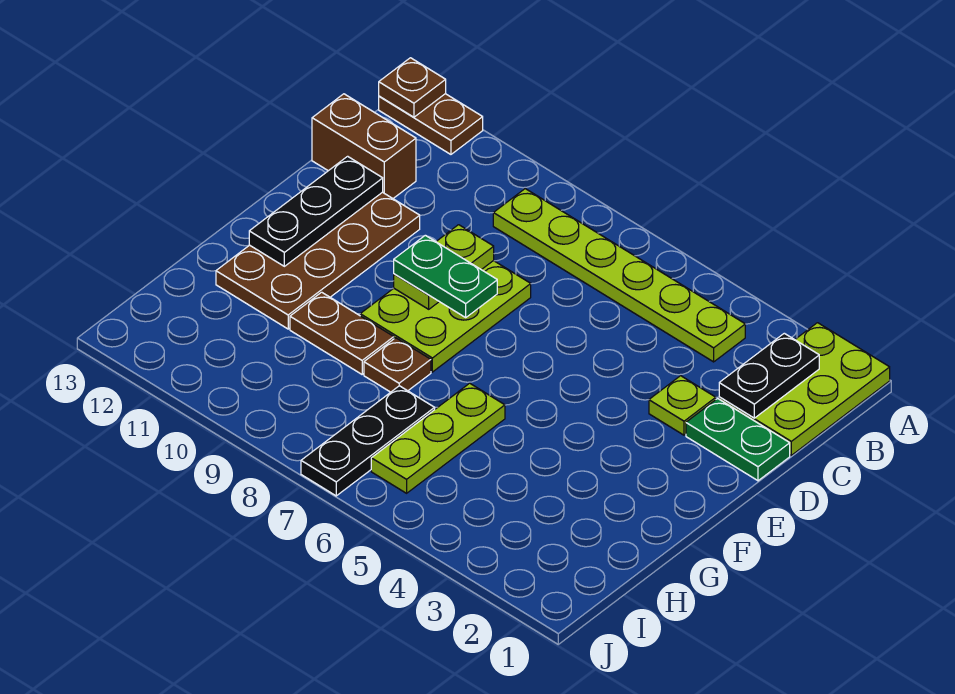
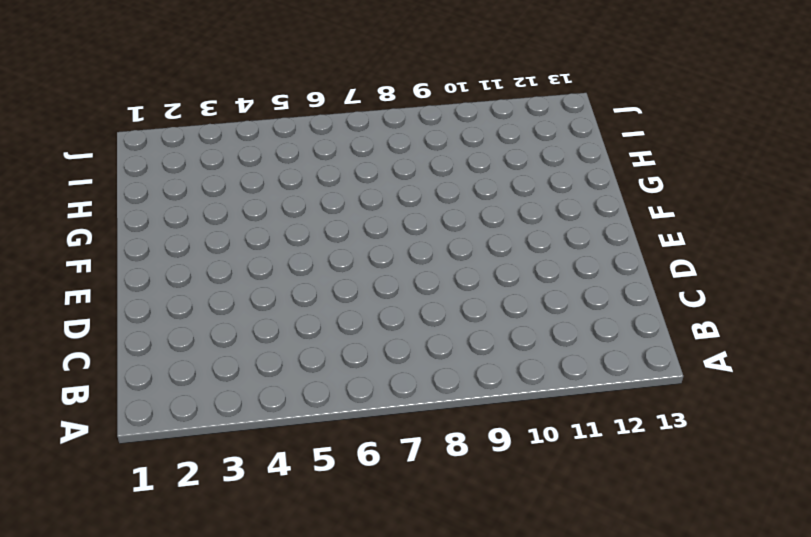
none -> lime plate A1:C2 level 1
none -> brown plate A12:A13 level 1
none -> lime plate B4:B9 level 1

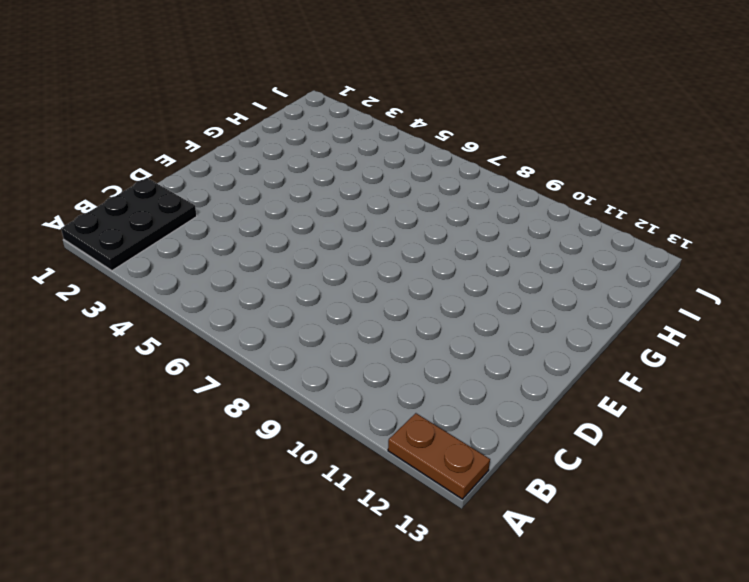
black plate A1:C2 level 1 -> lime plate A1:C2 level 1
none -> lime plate B4:B9 level 1
none -> brown brick C12:C13 level 1
none -> green plate D1:D2 level 1

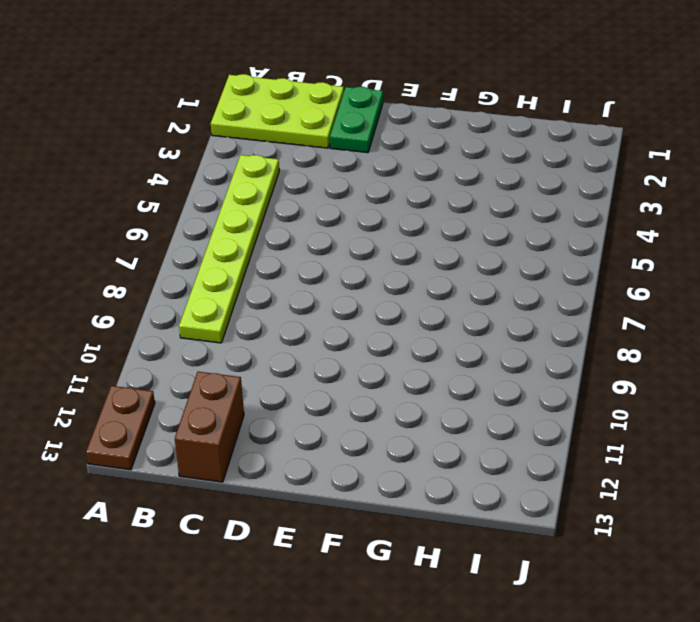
none -> lime plate D3 level 1
none -> lime plate D8:F9 level 1
none -> brown plate D11:G12 level 1

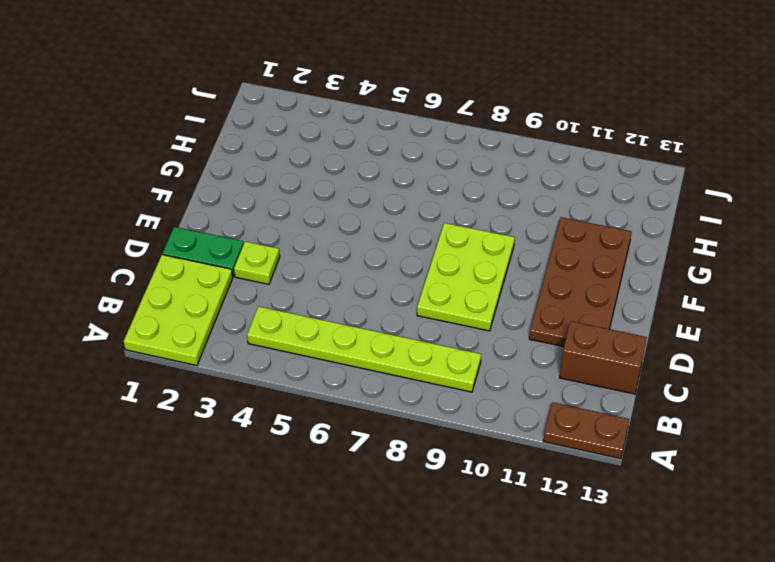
none -> lime plate G6:I6 level 1
none -> brown plate G8 level 1
none -> brown plate G9:G10 level 1

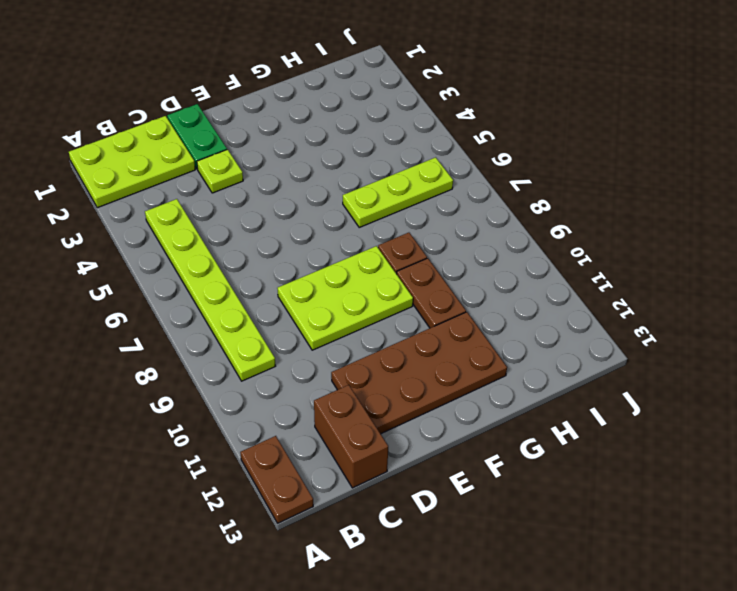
none -> black plate H7:J7 level 1
none -> brown plate A13 level 2
none -> black plate B2:C2 level 2

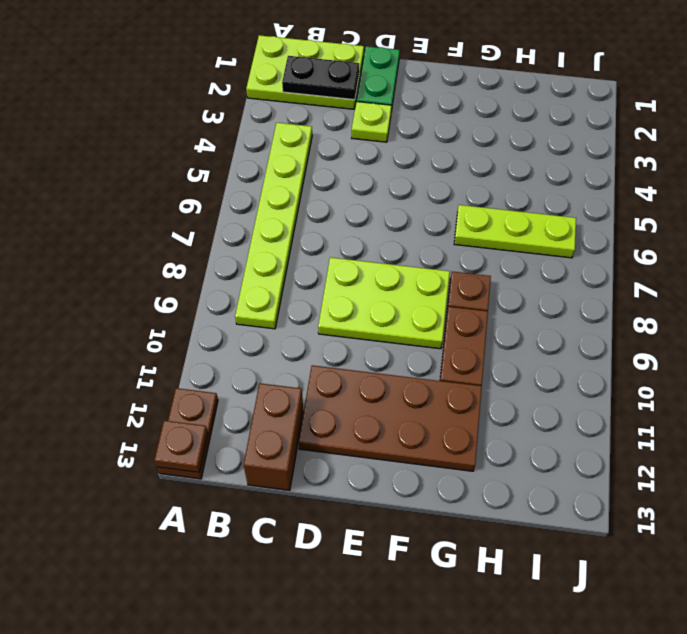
none -> black plate H7:J7 level 1
none -> lime plate D9:E9 level 2
none -> black plate D12:F12 level 2

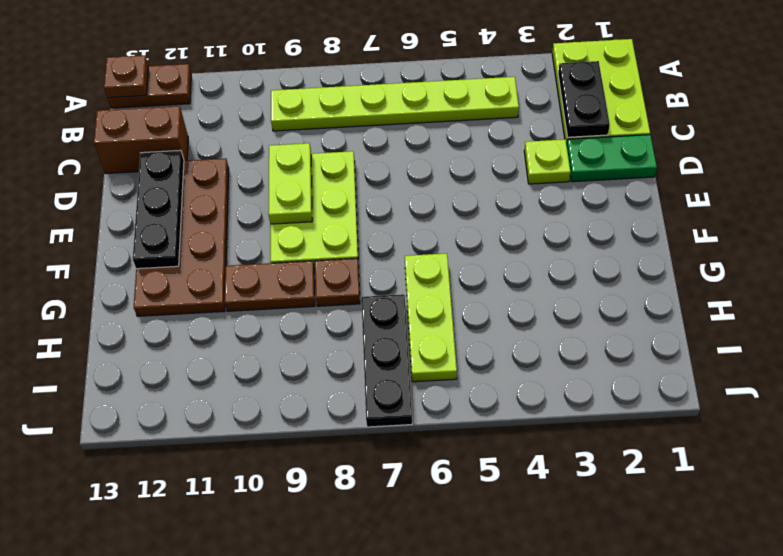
none -> green plate E8:E9 level 3

